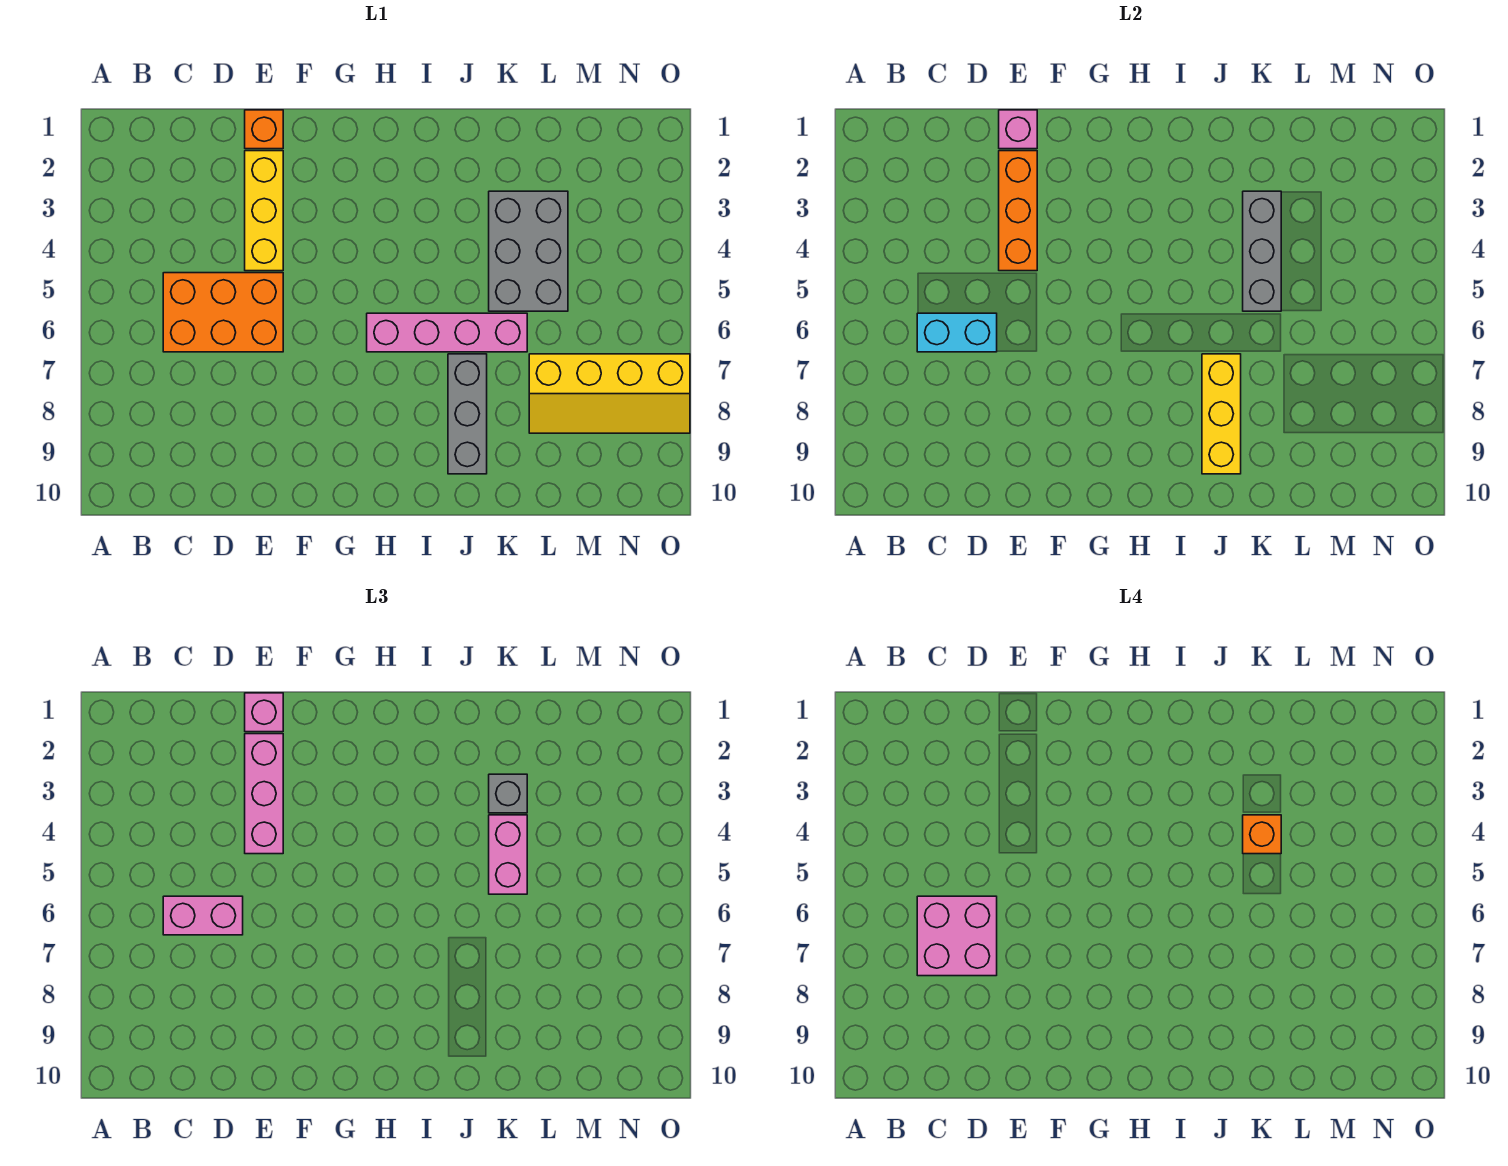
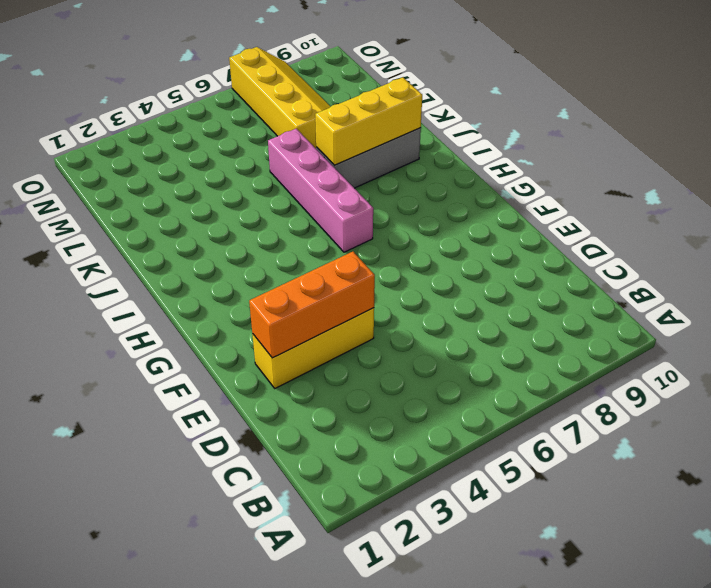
none -> orange brick C5:E6 level 1
none -> orange brick E1 level 1
none -> grey brick K3:L5 level 1

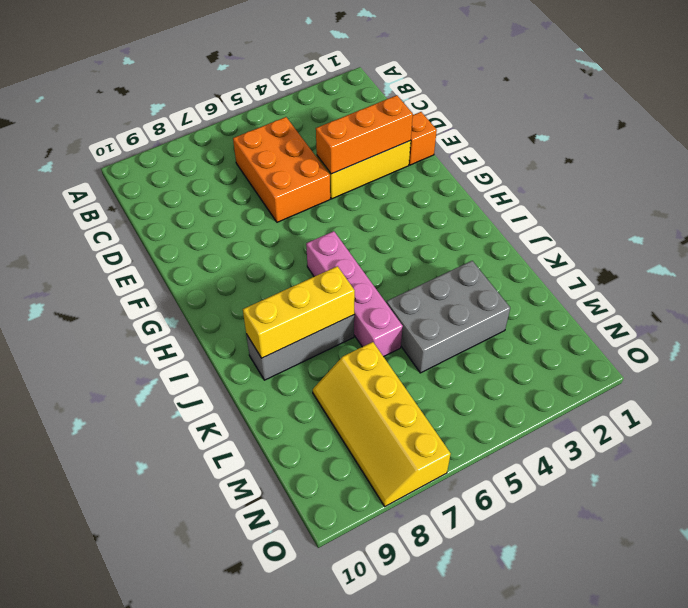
none -> cyan brick C6:D6 level 2
none -> pink brick E1 level 2
none -> grey brick K3:K5 level 2

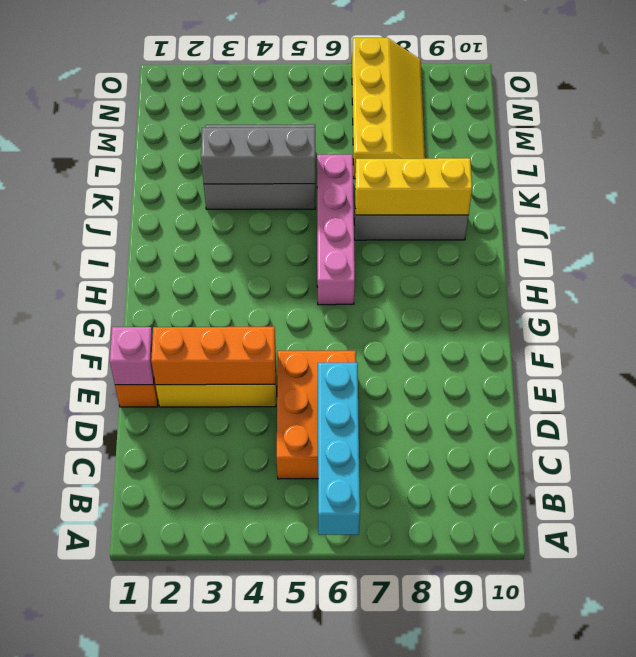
cyan brick A6:D6 level 2 -> cyan brick C6:D6 level 2
none -> pink brick C6:D6 level 3
none -> pink brick E1 level 3
none -> pink brick E2:E4 level 3

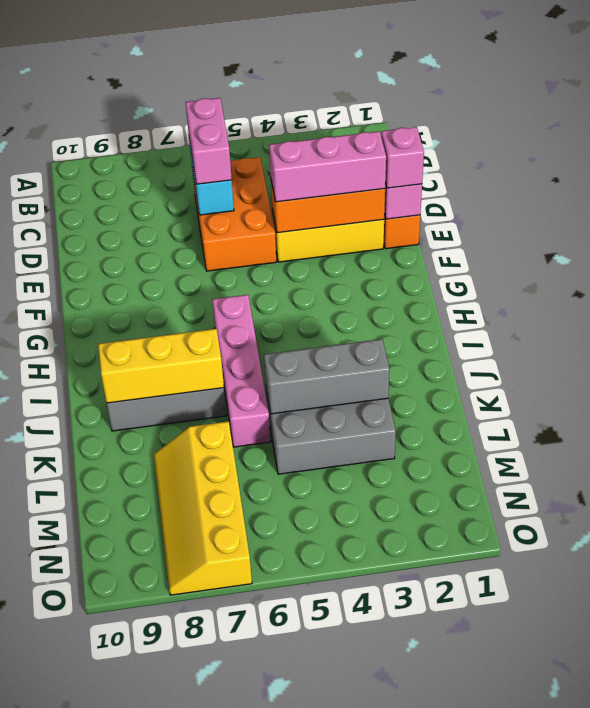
none -> grey brick K3 level 3
none -> pink brick K4:K5 level 3
none -> pink brick C6:D7 level 4

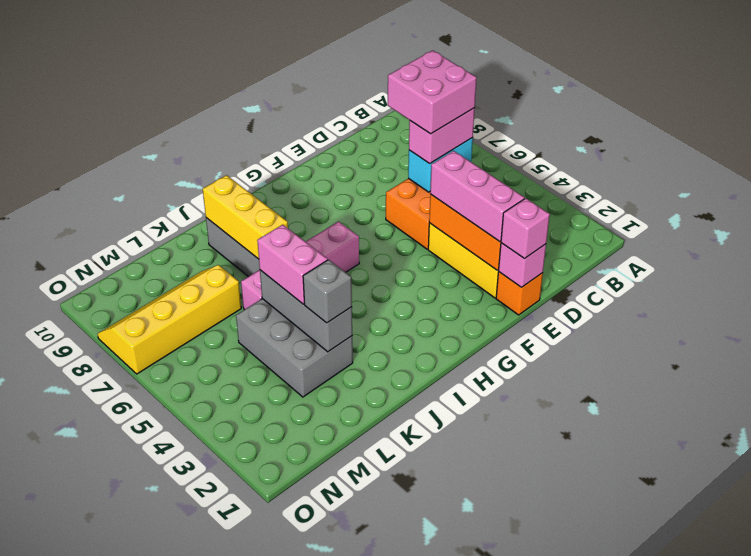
none -> orange brick K4 level 4

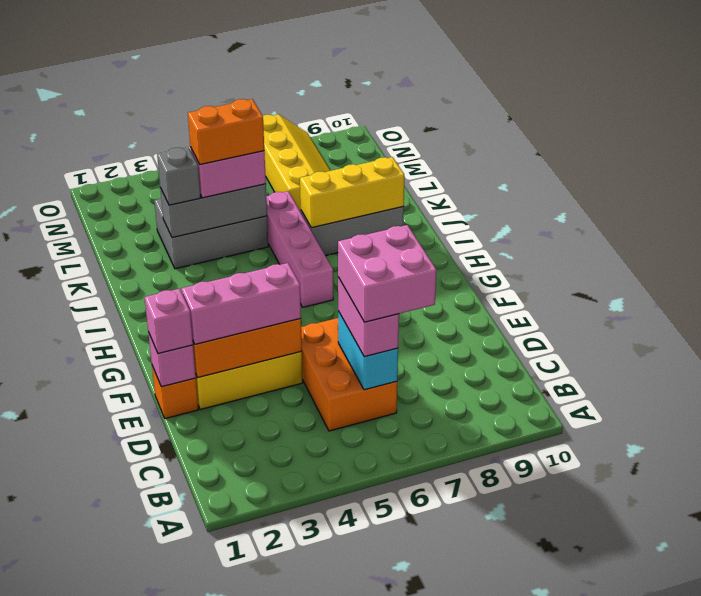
orange brick K4:K5 level 4 -> orange brick K4 level 4

